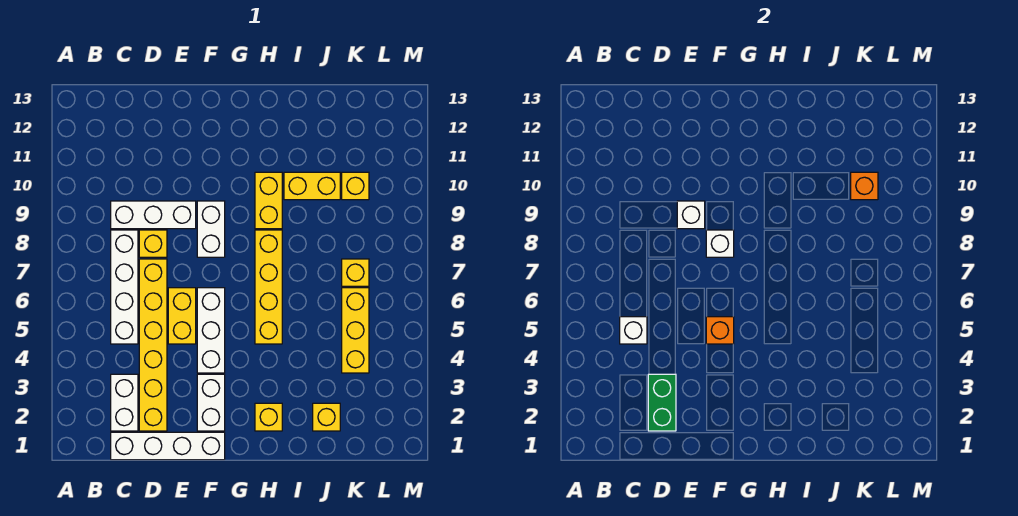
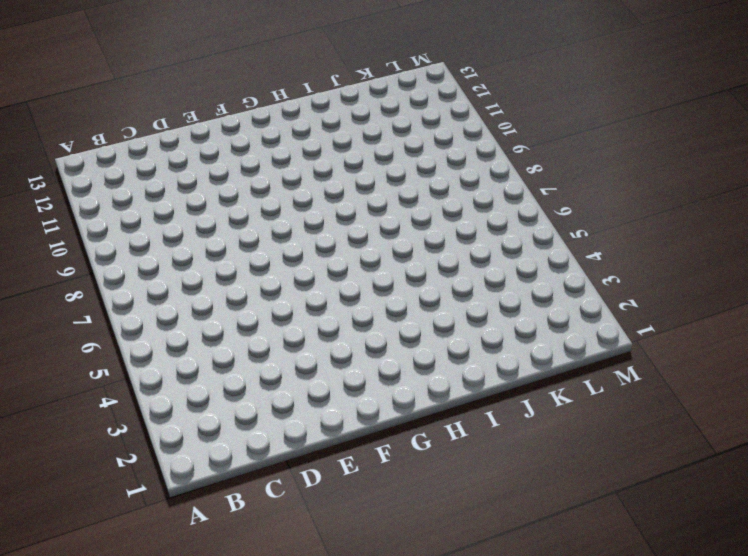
none -> white brick C1:F1 level 1
none -> white brick C2:C3 level 1
none -> white brick C5:C8 level 1

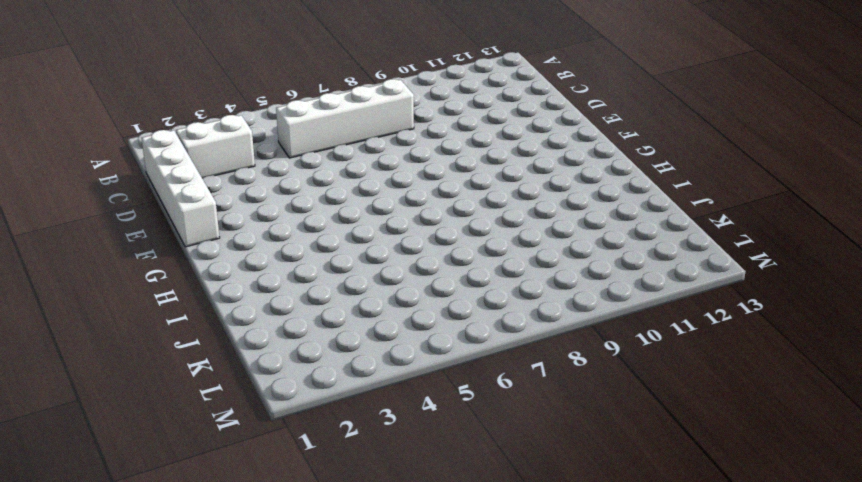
none -> white brick C9:E9 level 1
none -> yellow brick D2:D7 level 1
none -> yellow brick D8 level 1

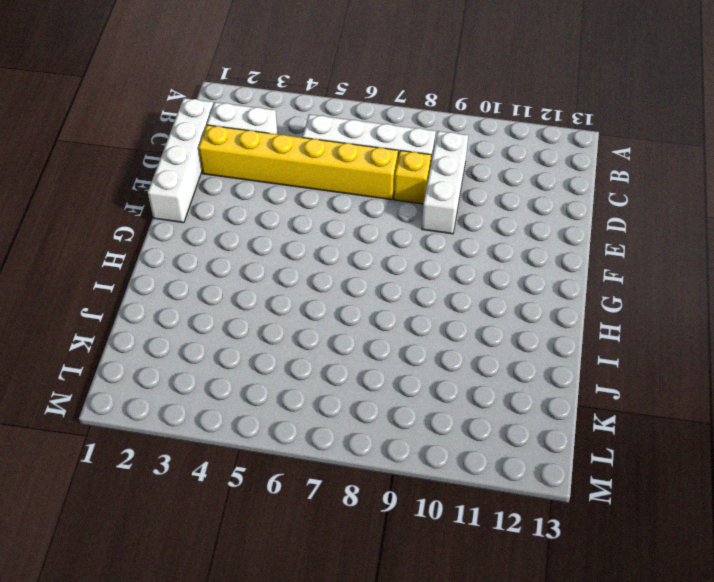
none -> yellow brick E5:E6 level 1
none -> white brick F2:F3 level 1
none -> white brick F4:F6 level 1

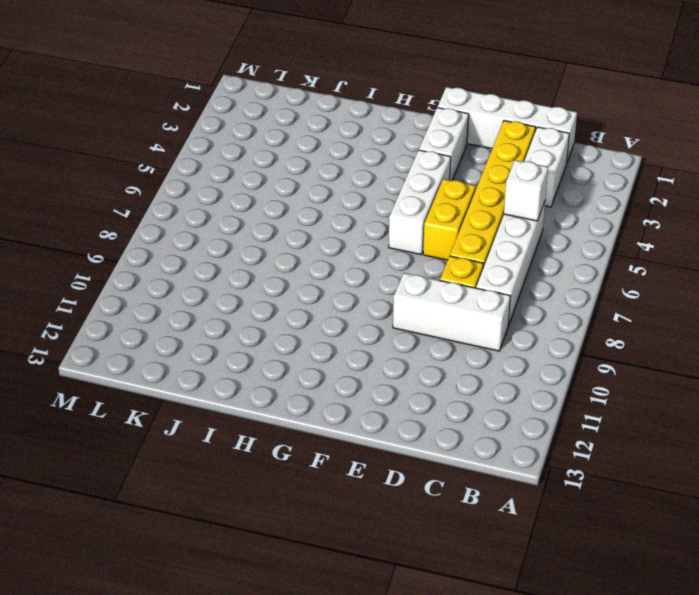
none -> white brick F8:F9 level 1
none -> yellow brick H2 level 1
none -> yellow brick H5:H8 level 1

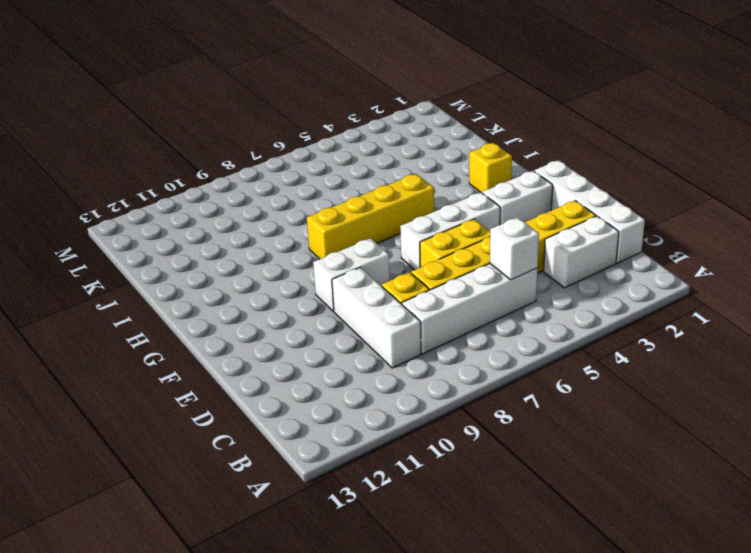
none -> yellow brick H9:H10 level 1
none -> yellow brick I10:J10 level 1
none -> yellow brick J2 level 1

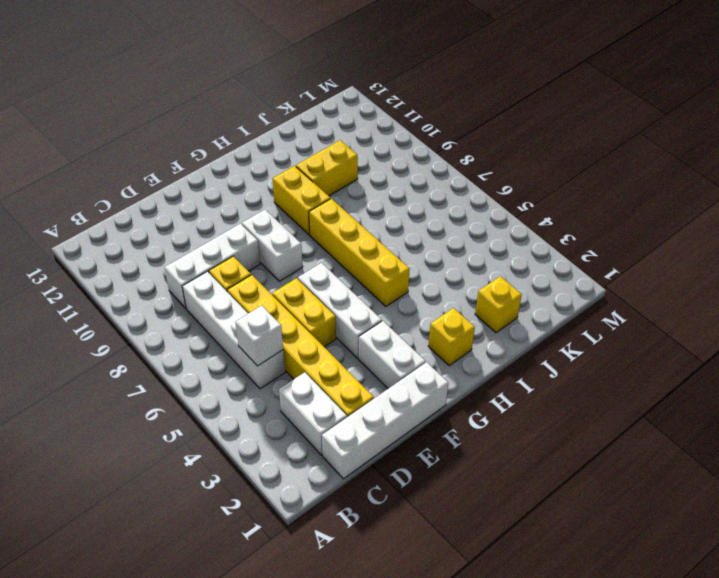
none -> yellow brick K4:K6 level 1
none -> yellow brick K7 level 1
none -> yellow brick K10 level 1

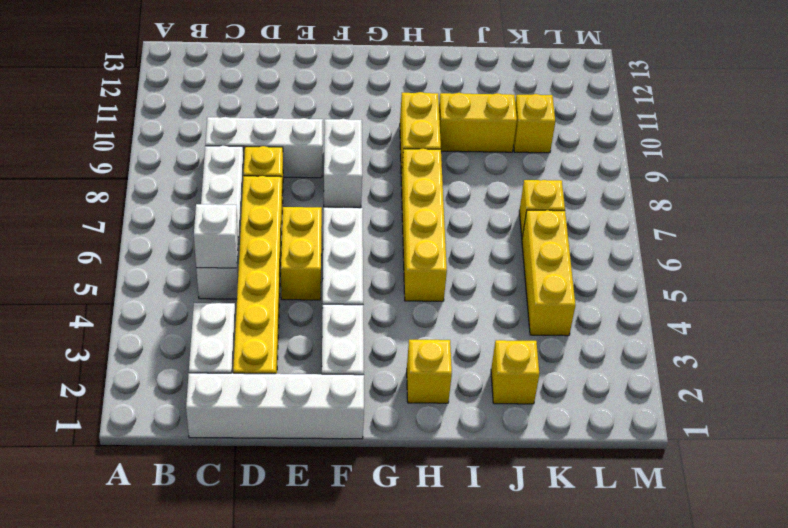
none -> green brick D2:D3 level 2
none -> white brick E9 level 2
none -> orange brick F5 level 2

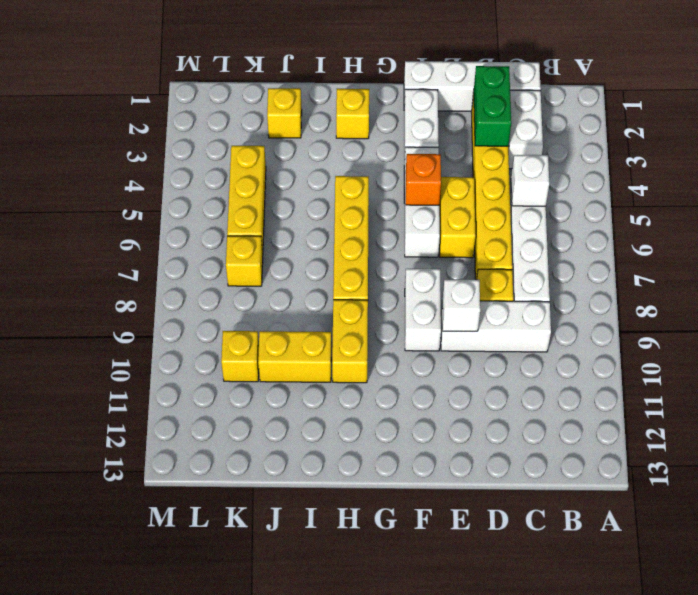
none -> white brick F8 level 2
none -> orange brick K10 level 2

